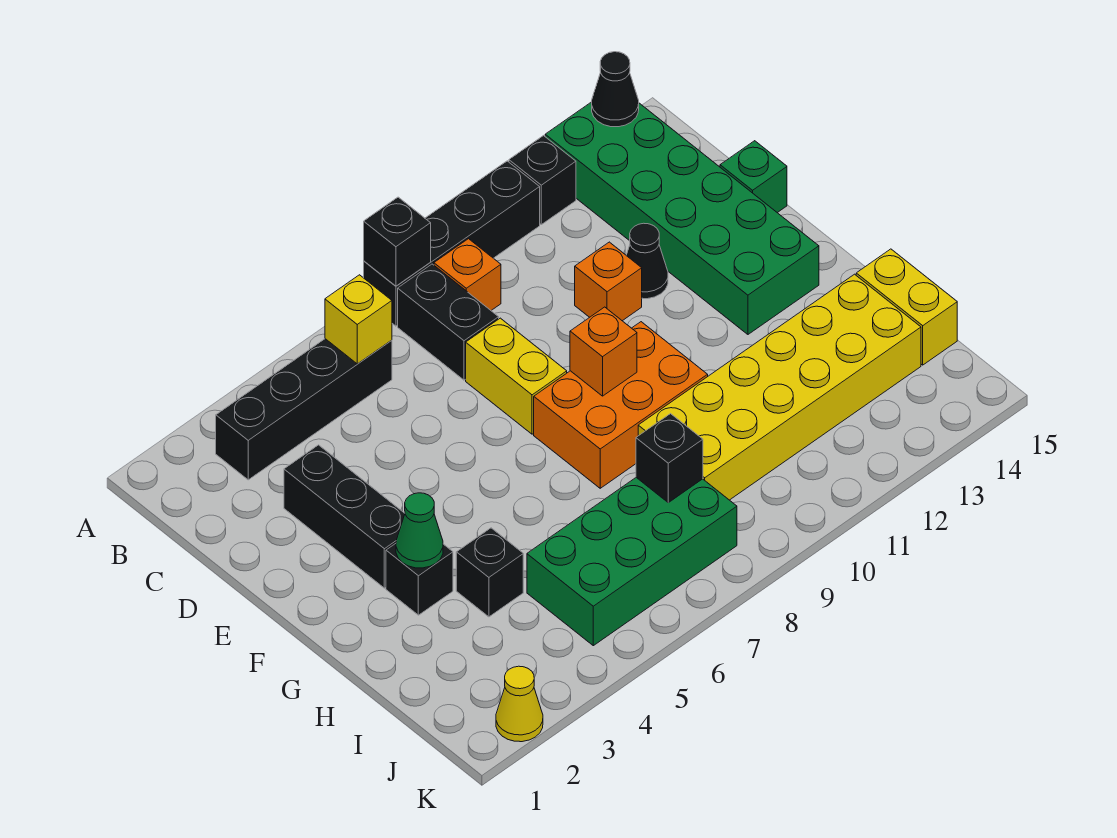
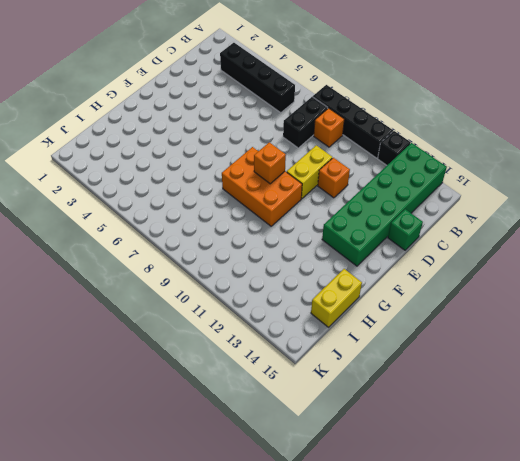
yellow brick D10:E10 level 1 -> yellow brick D8:E8 level 1
none -> black brick D3:F3 level 1
none -> black cone D12 level 1
none -> black brick G3 level 1

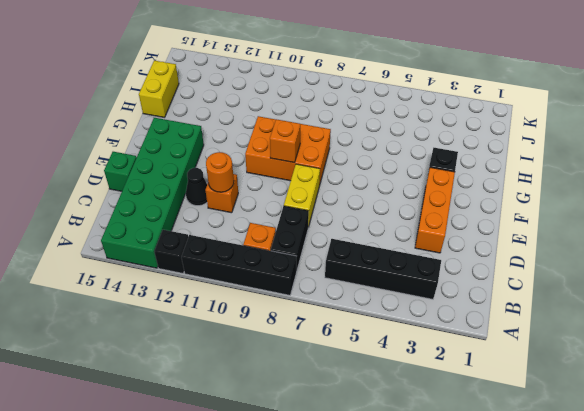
orange brick D3:F3 level 1 -> black brick D3:F3 level 1
orange round brick D11 level 2 -> none
none -> black brick H4 level 1
none -> yellow brick H9:I14 level 1
none -> green brick I5:J8 level 1

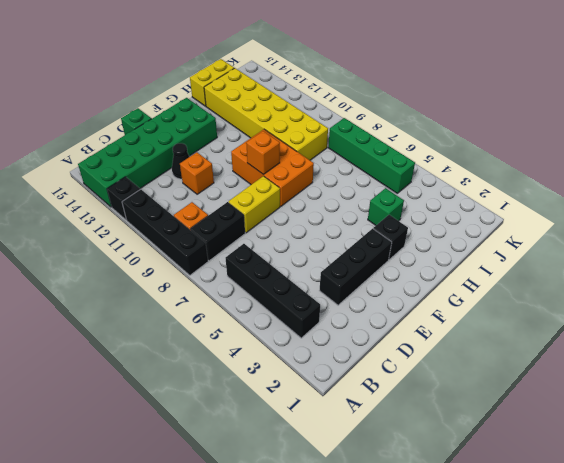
green brick H4 level 1 -> black brick H4 level 1
green brick J5:J8 level 1 -> green brick I5:J8 level 1
none -> yellow cone K2 level 1
none -> black brick A8 level 2
none -> black cone A14 level 2

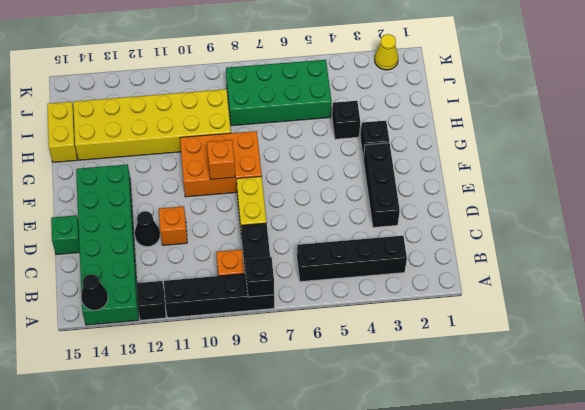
none -> yellow brick B6 level 2
none -> green cone G3 level 2
none -> black brick I8 level 2

